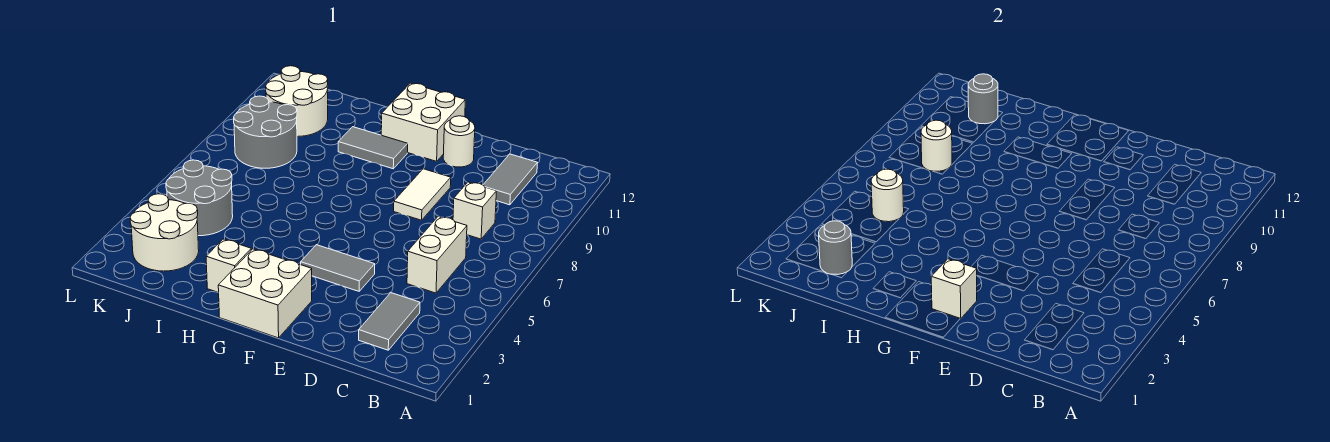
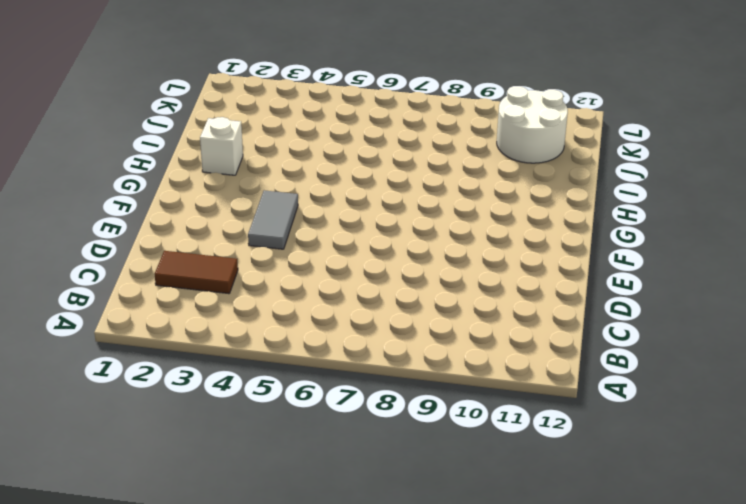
brown tile C2:C3 level 1 -> grey tile C2:C3 level 1
none -> white brick C5:C6 level 1
none -> white brick C8 level 1
none -> grey tile C10:C11 level 1

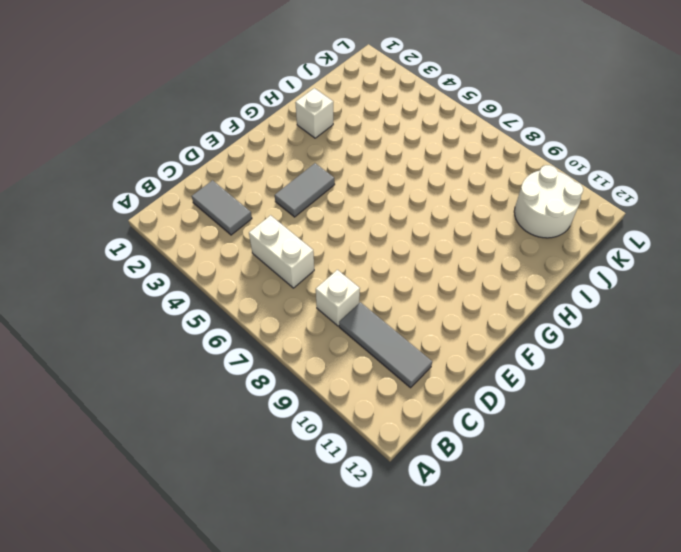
grey tile C9:C11 level 1 -> grey tile C10:C11 level 1
none -> white tile E8:E9 level 1
none -> white round brick E11 level 1
none -> white brick F1:G2 level 1

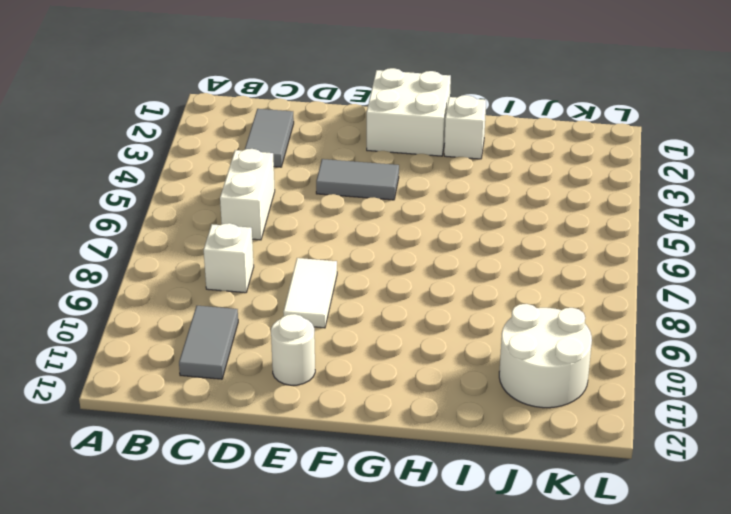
none -> white brick F11:G12 level 1
none -> grey tile G10:H10 level 1
none -> white round brick J2:K3 level 1

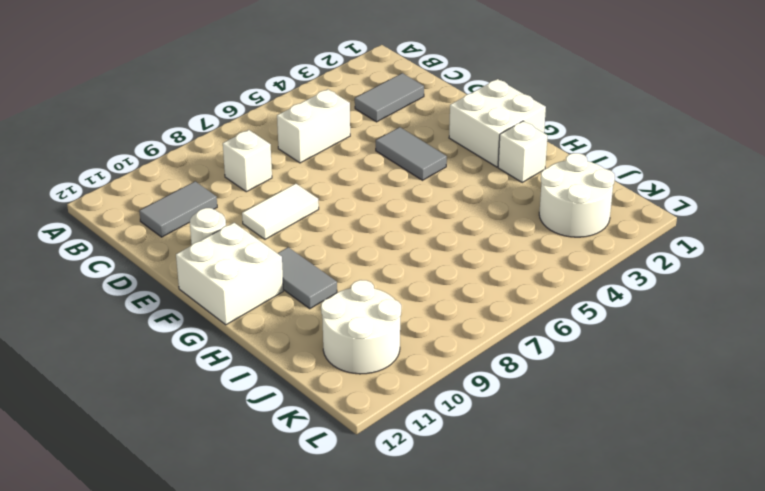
none -> grey round brick J4:K5 level 1
none -> grey round brick J8:K9 level 1
none -> white brick F2 level 2

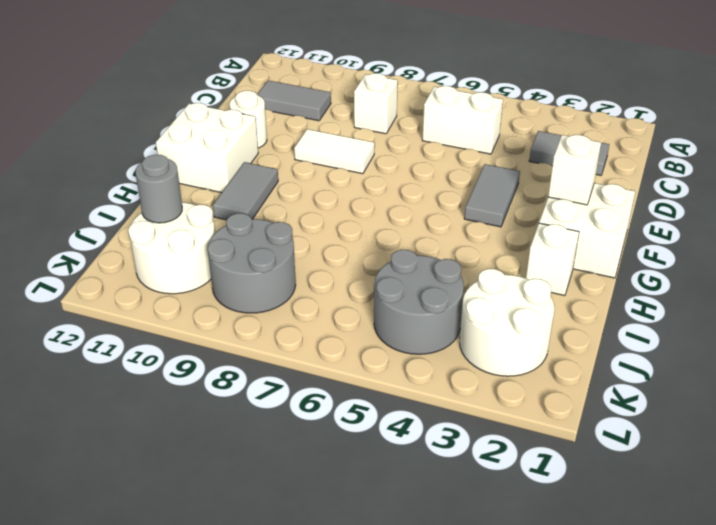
none -> grey round brick J2 level 2
none -> white round brick J5 level 2
none -> white round brick J8 level 2

